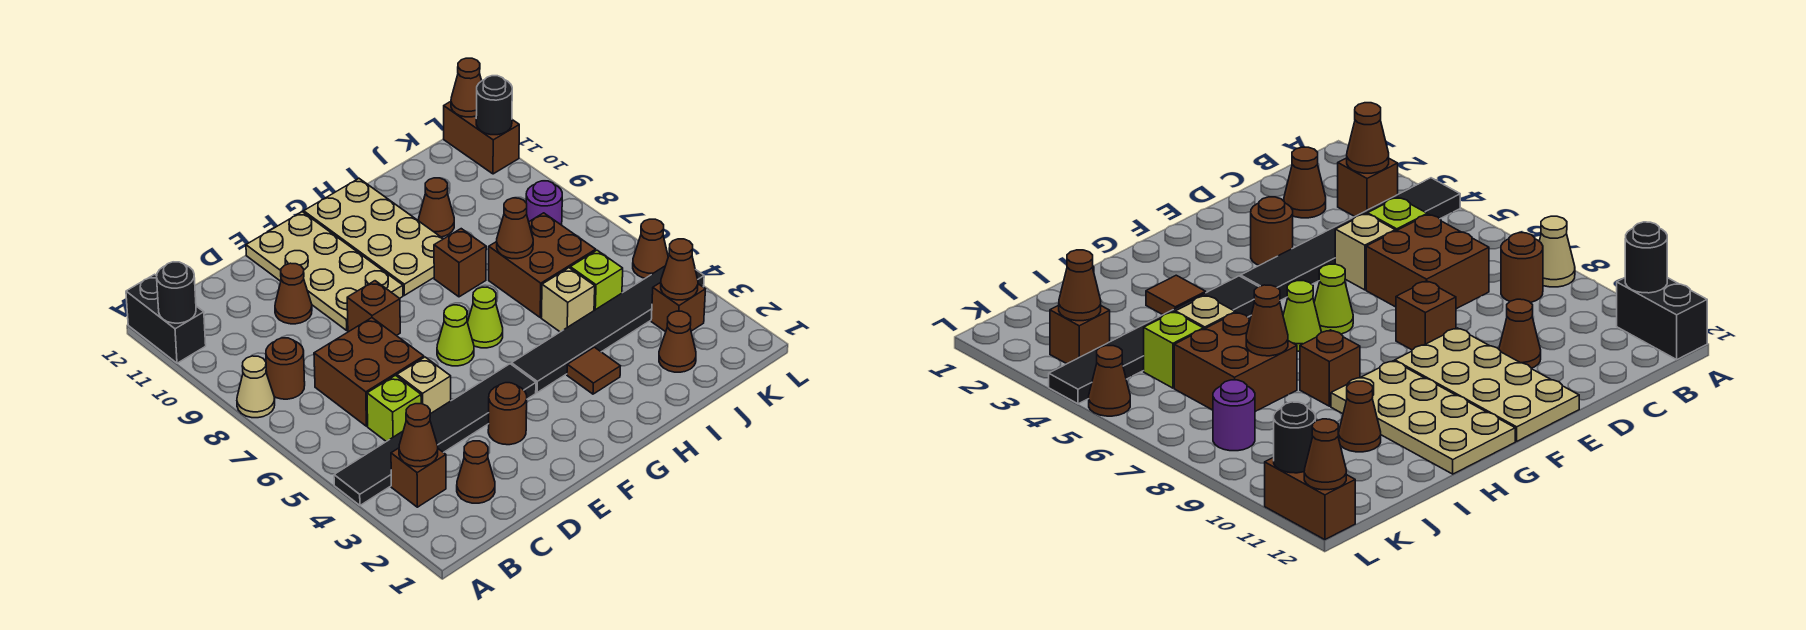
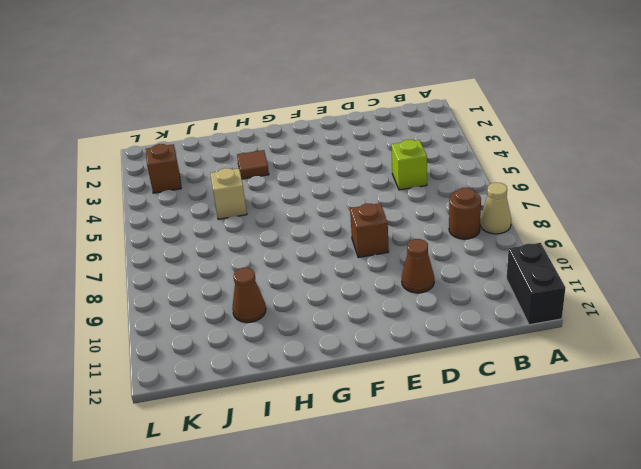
none -> black tile A4:F4 level 1
none -> brown brick B3 level 1
none -> brown cone C2 level 1
none -> brown brick C6:D7 level 1

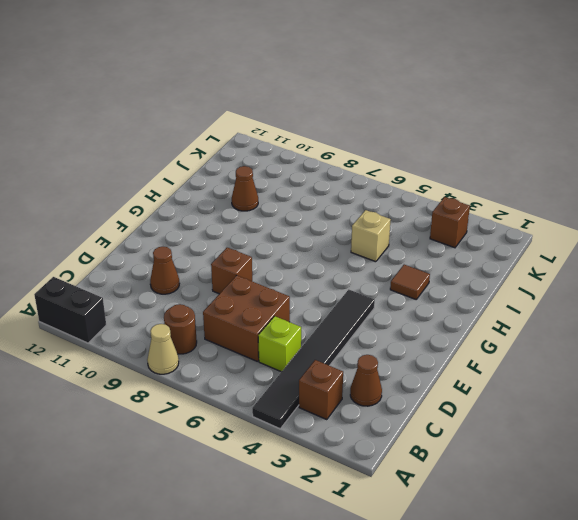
none -> tan brick D5 level 1
none -> brown round brick E3 level 1
none -> tan plate E9:F12 level 1
none -> lime cone F6 level 1

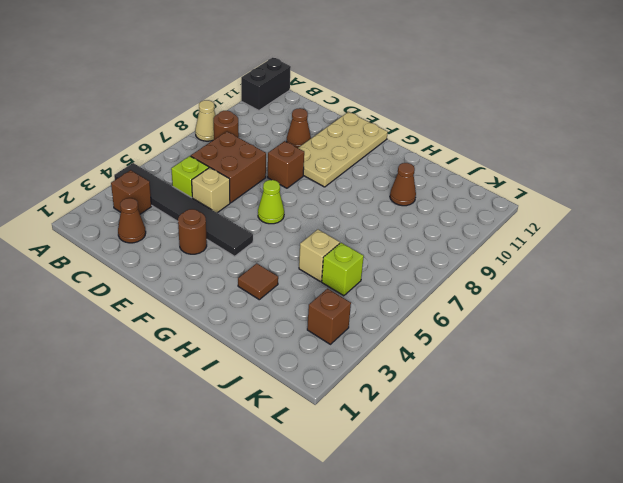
none -> black tile G4:L4 level 1
none -> lime cone G6 level 1
none -> tan plate G9:H12 level 1
none -> brown brick H8 level 1

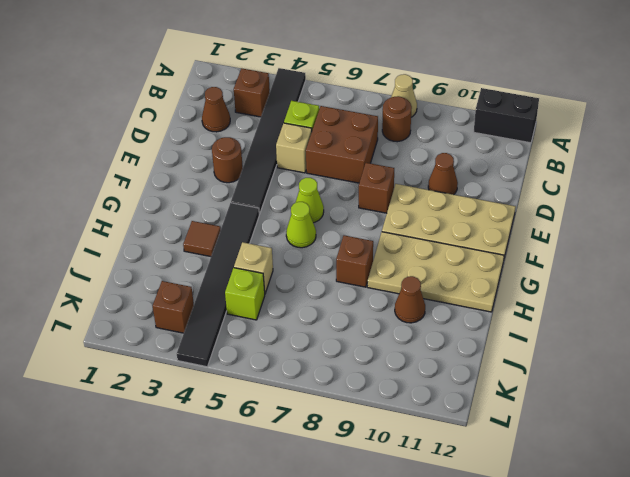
none -> brown brick I6:J7 level 1
none -> brown cone J2 level 1
none -> purple round brick K8 level 1
none -> brown cone L5 level 1

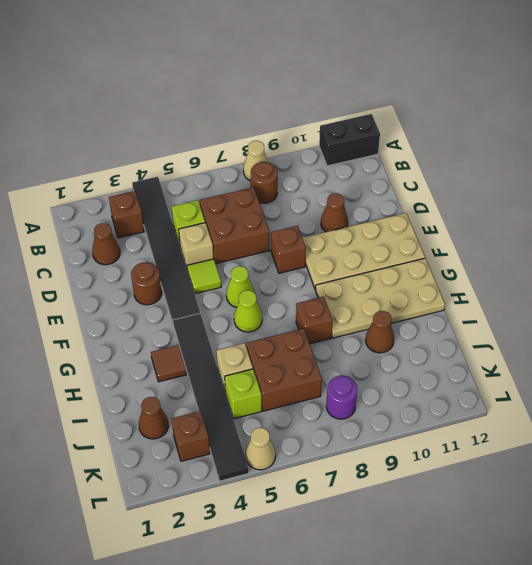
lime tile E5 level 1 -> none
tan cone L5 level 1 -> brown cone L5 level 1
none -> brown brick L11:L12 level 1
none -> black round brick A11 level 2
none -> brown cone B3 level 2
none -> brown cone I7 level 2

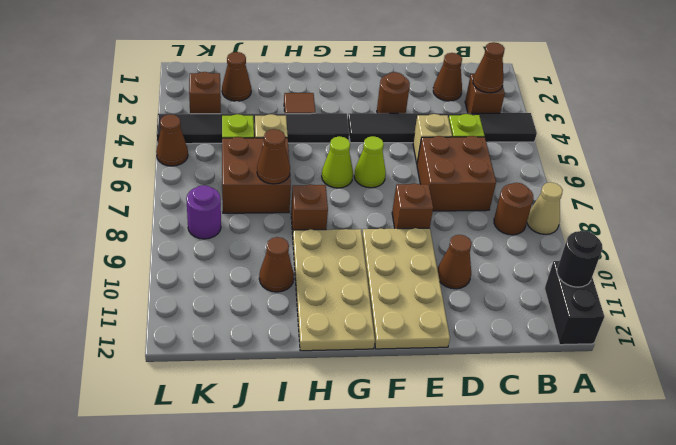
none -> brown brick L11:L12 level 1
none -> brown cone K3 level 2
none -> black round brick L11 level 2
none -> brown cone L12 level 2

